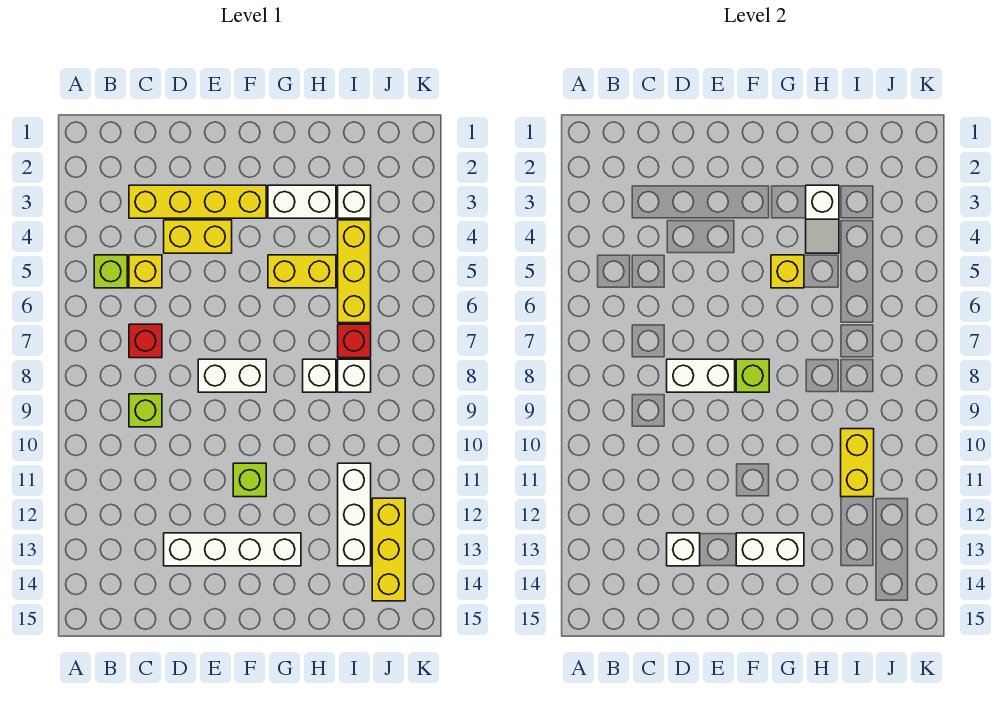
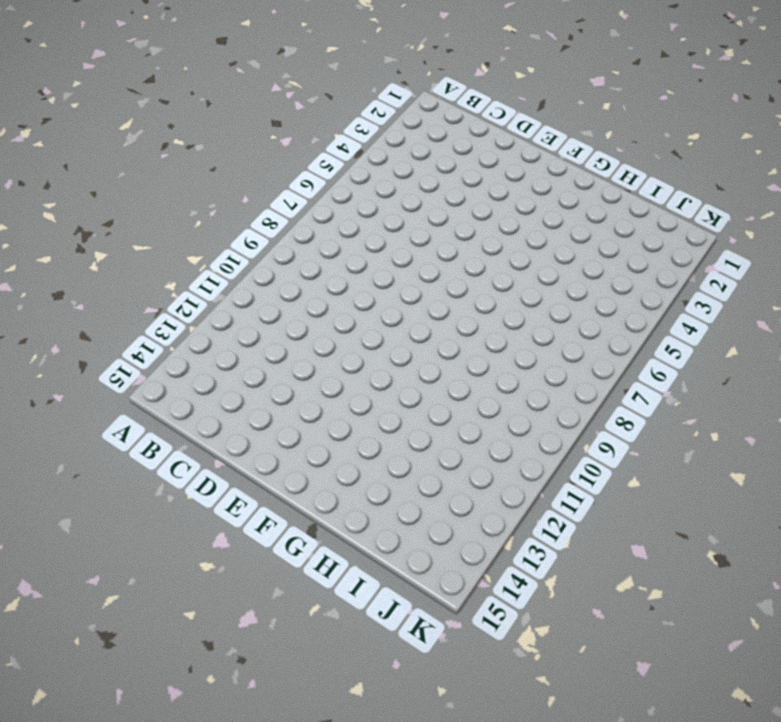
none -> lime brick B5 level 1
none -> yellow brick C3:F3 level 1
none -> yellow brick C5 level 1

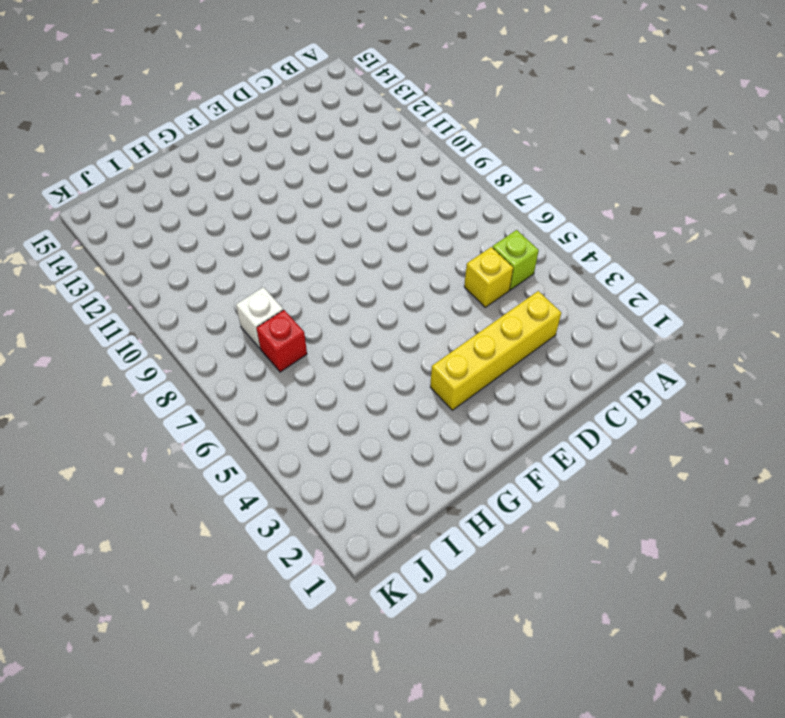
none -> red brick C7 level 1
none -> lime brick C9 level 1
none -> yellow brick D4:E4 level 1

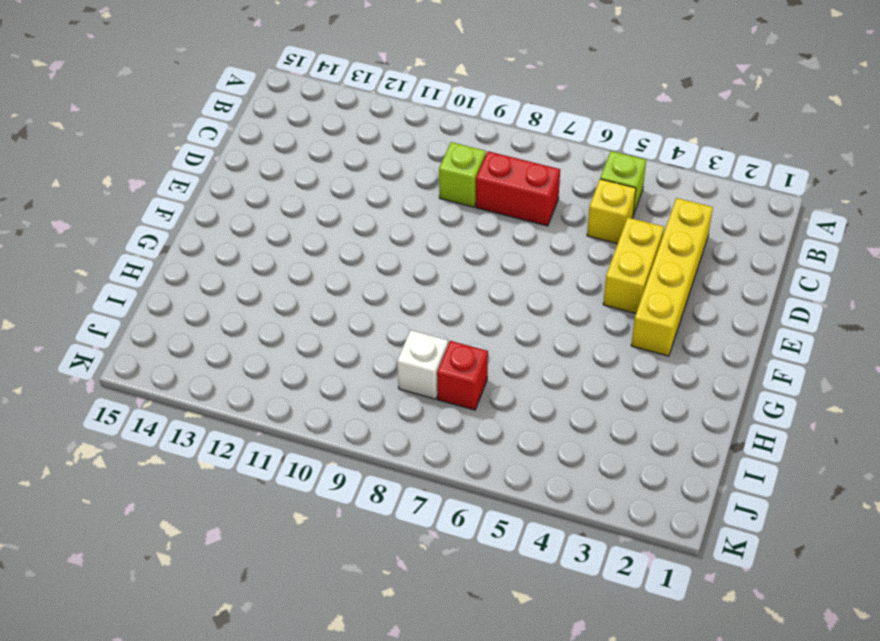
red brick C7:C8 level 1 -> red brick C7 level 1
none -> white brick D13:G13 level 1
none -> white brick E8:F8 level 1
none -> lime brick F11 level 1

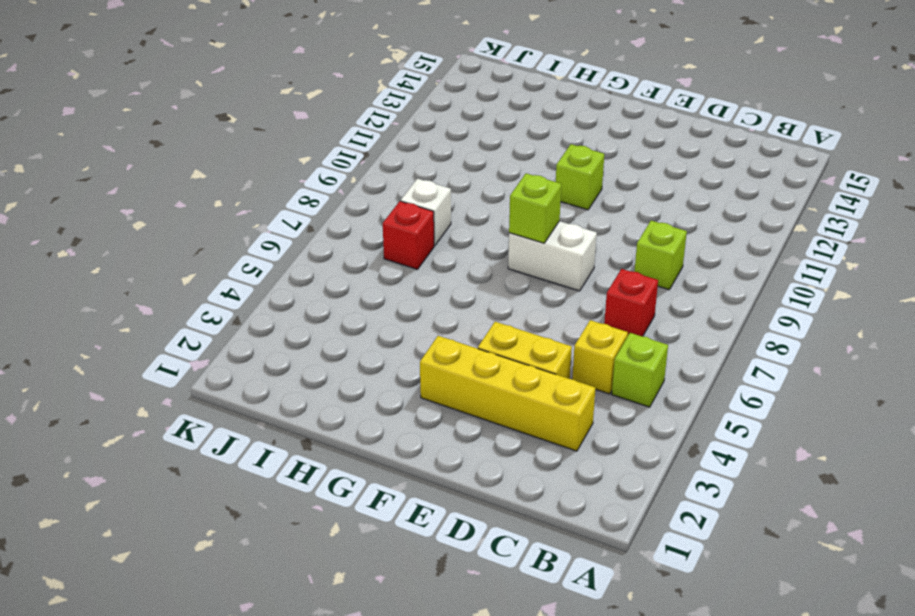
none -> white brick D13:G13 level 1
none -> white brick G3:H3 level 1
none -> yellow brick G5:H5 level 1

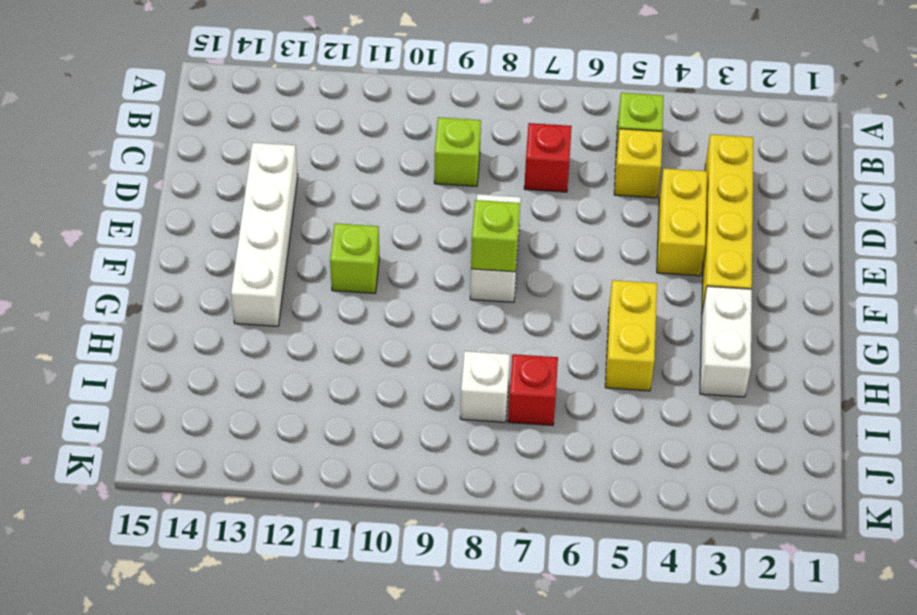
none -> white brick H8 level 1
none -> white brick I3 level 1
none -> yellow brick I4:I6 level 1

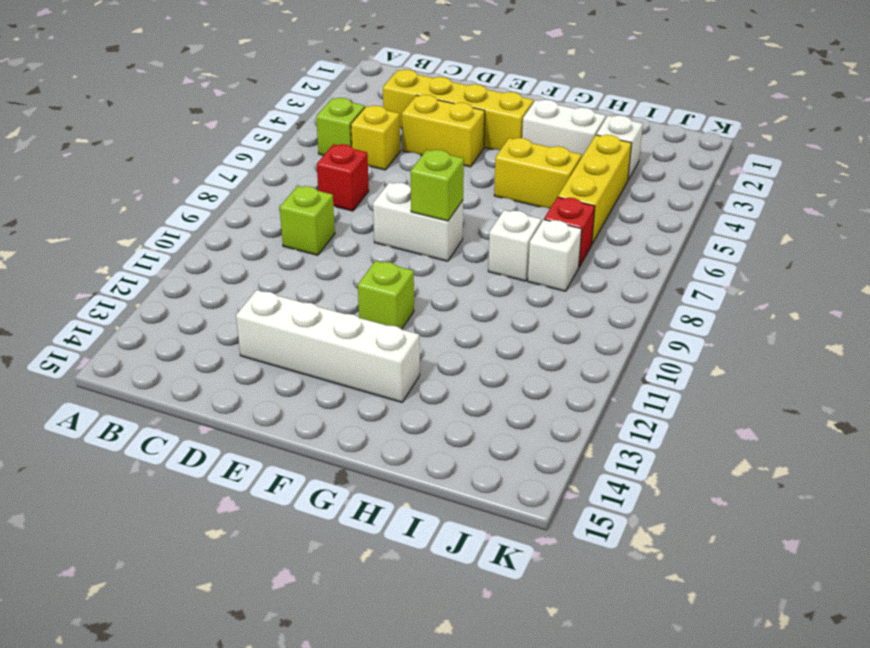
none -> white brick I11:I13 level 1
none -> yellow brick J12:J14 level 1
none -> white brick D8:E8 level 2

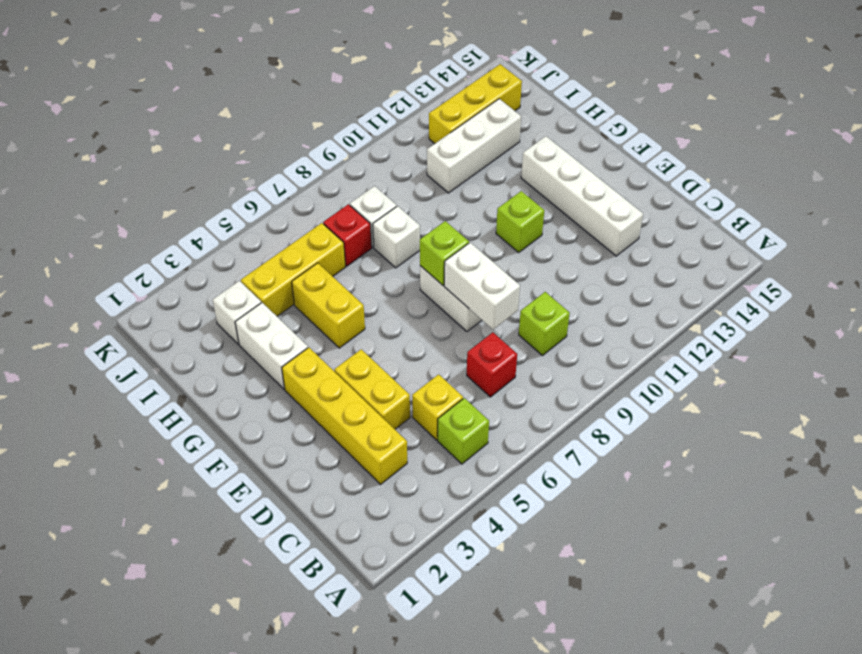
none -> white brick D13 level 2
none -> white brick F13:G13 level 2
none -> yellow brick G5 level 2

